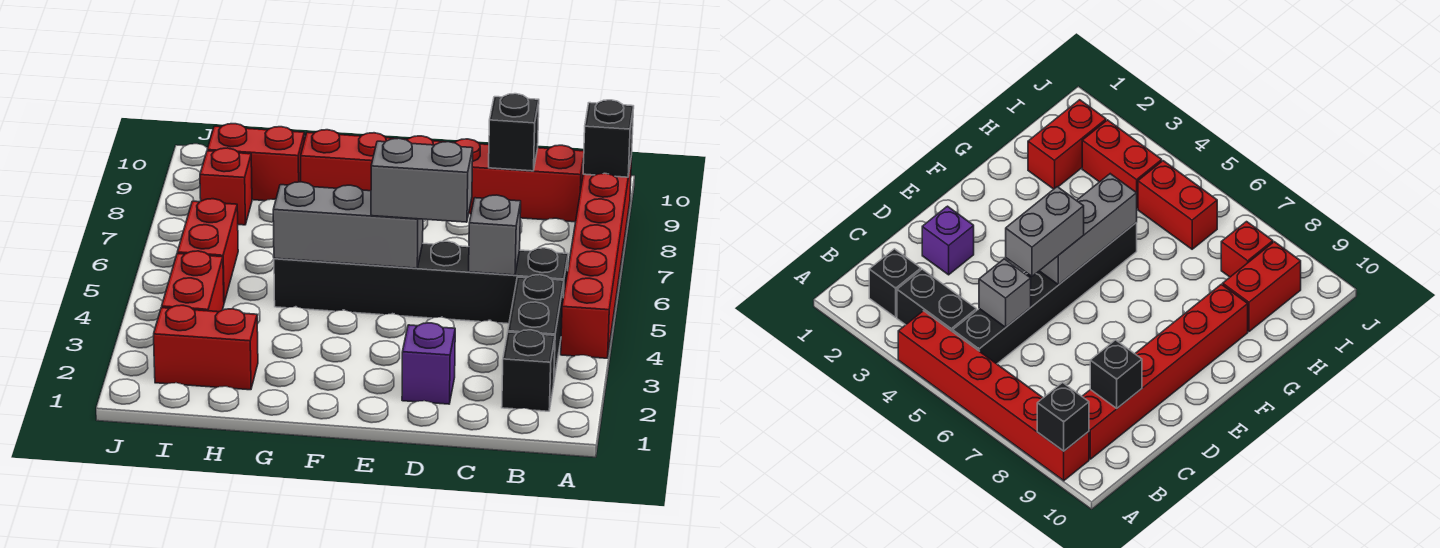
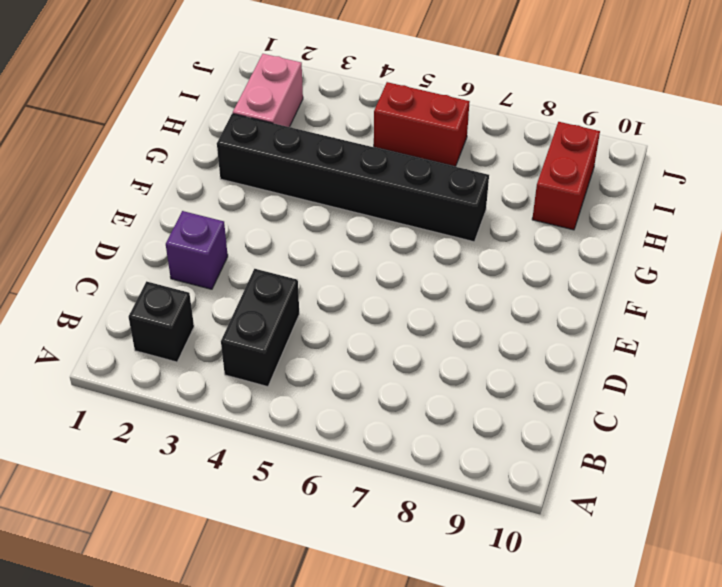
black brick B4:C4 level 1 -> black brick B3:B4 level 1
black brick G2:G7 level 1 -> black brick B5:G5 level 1
pink brick H2:I2 level 1 -> red brick H2:I2 level 1
none -> red brick A4:A9 level 1
none -> red brick B9:G9 level 1
none -> red brick I3:I4 level 1

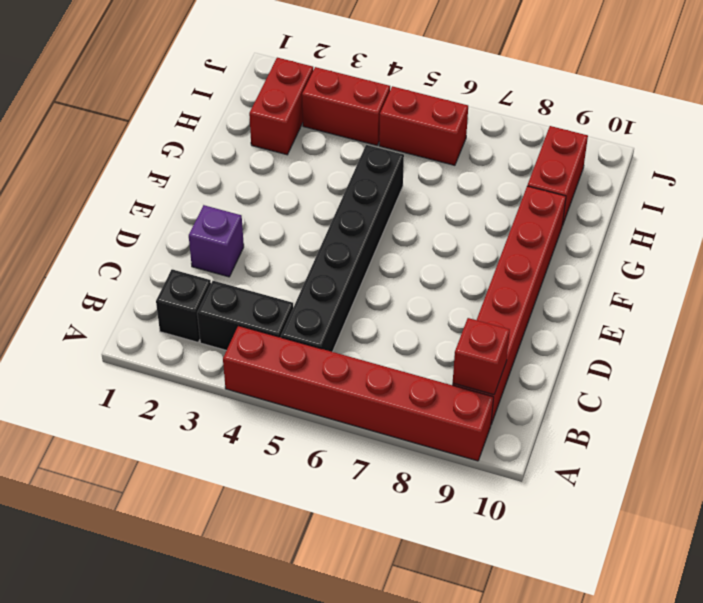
red brick B9 level 2 -> red brick I8 level 1
none -> black brick A9 level 2
none -> grey brick C5 level 2
none -> black brick C9 level 2

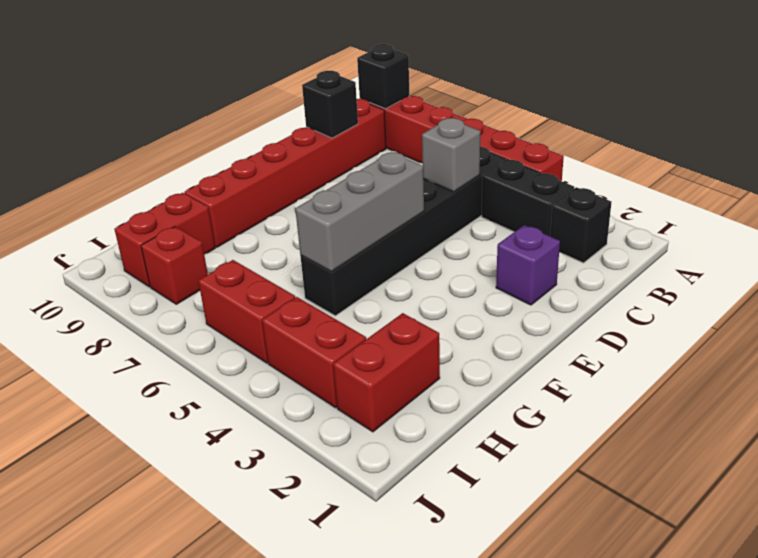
none -> grey brick D5:E5 level 3

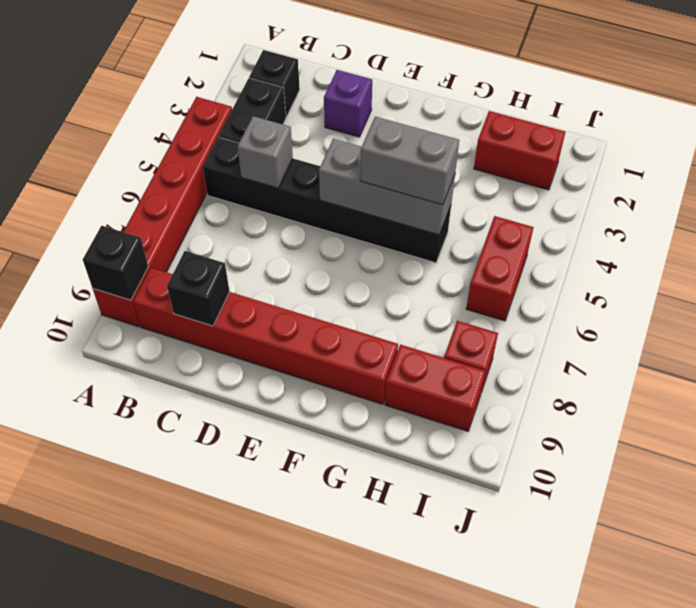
grey brick F5:G5 level 3 -> grey brick D5:E5 level 3
none -> red brick I3:I4 level 1

